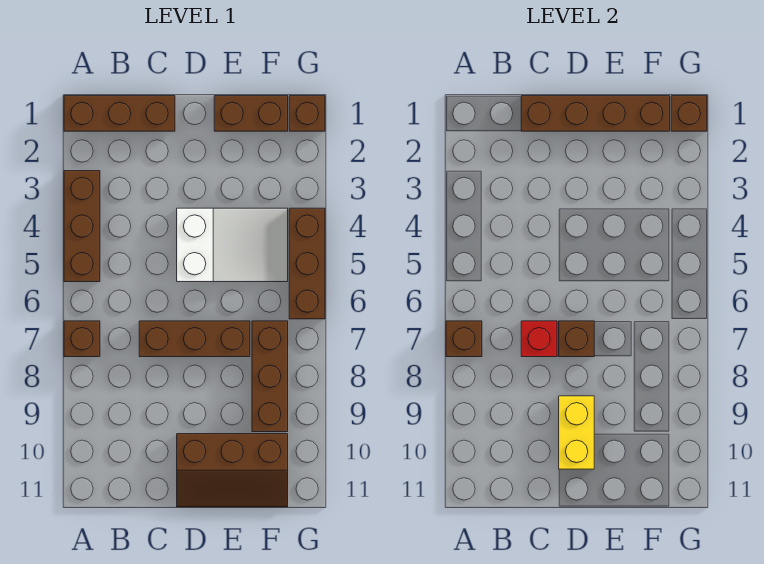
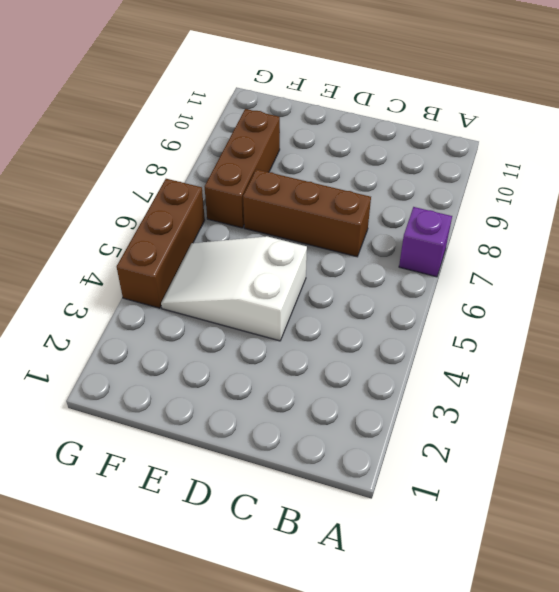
purple brick A7 level 1 -> brown brick A7 level 1
none -> brown brick A1:C1 level 1
none -> brown brick A3:A5 level 1
none -> brown slope D10:F11 level 1 top 10

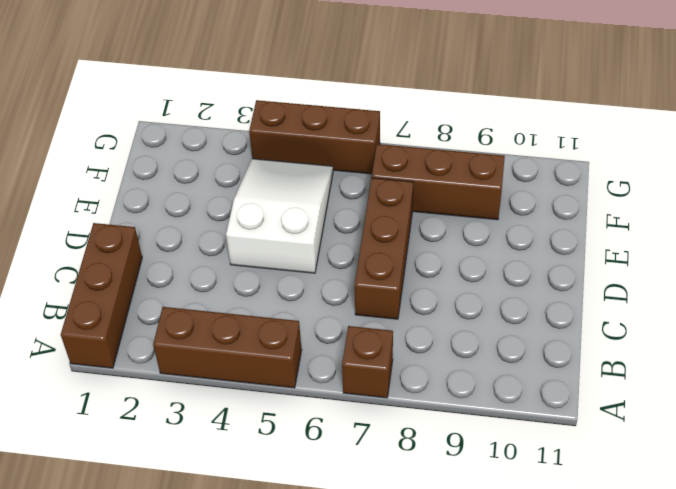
none -> brown slope D10:F11 level 1 top 10
none -> brown brick E1:F1 level 1
none -> brown brick G1 level 1

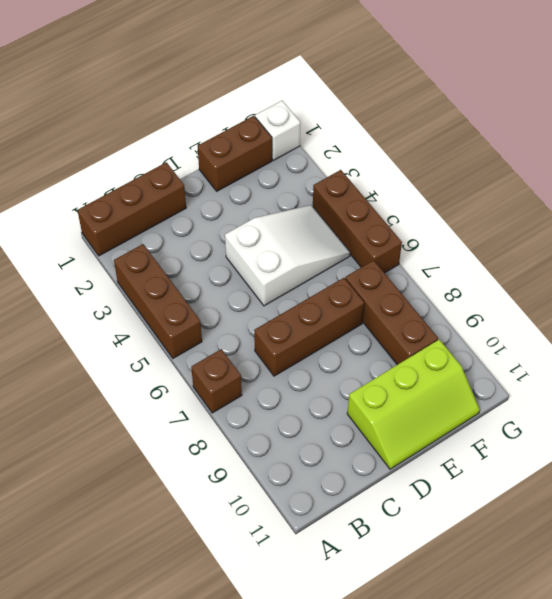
lime slope D10:F11 level 1 top 10 -> brown slope D10:F11 level 1 top 10
white brick G1 level 1 -> brown brick G1 level 1
none -> brown brick A7 level 2
none -> brown brick C1:F1 level 2
none -> red brick C7 level 2

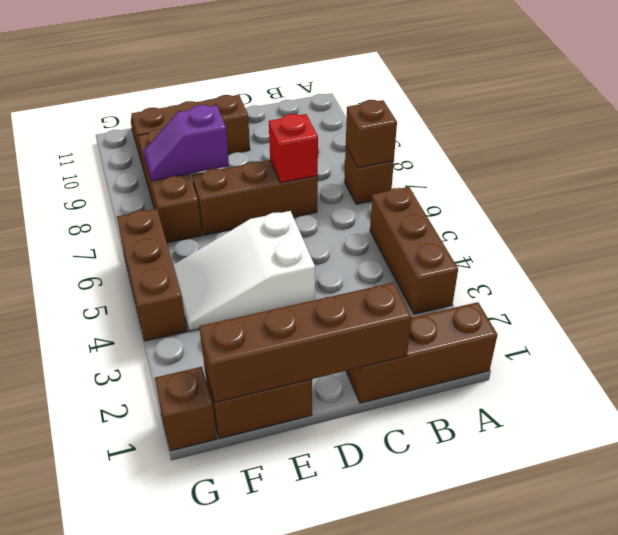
purple slope E8:F8 level 2 top E -> none
none -> brown brick D7 level 2
none -> yellow brick D9:D10 level 2
none -> brown brick G1 level 2

